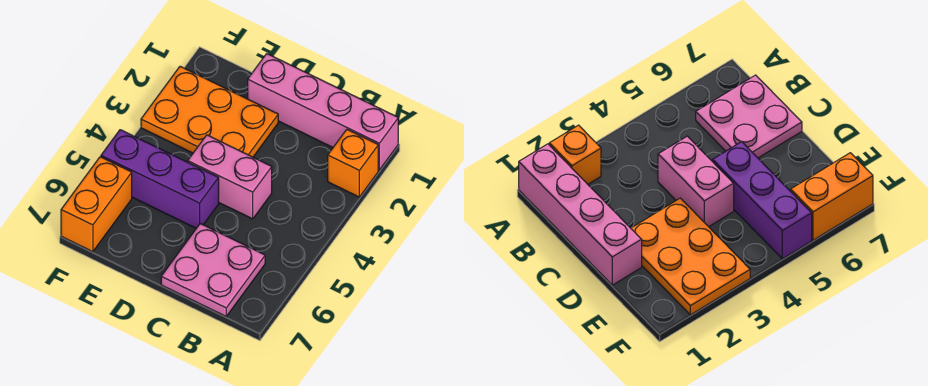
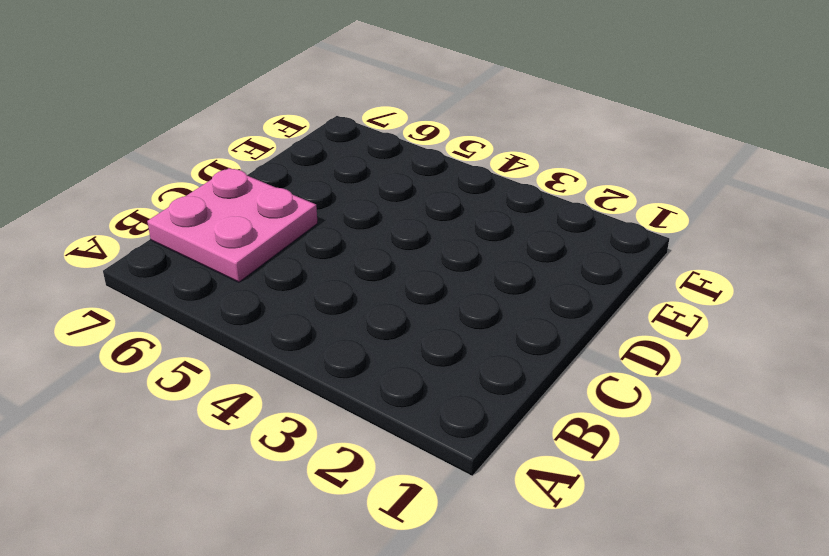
none -> pink brick A1:D1 level 1
none -> orange brick A2 level 1

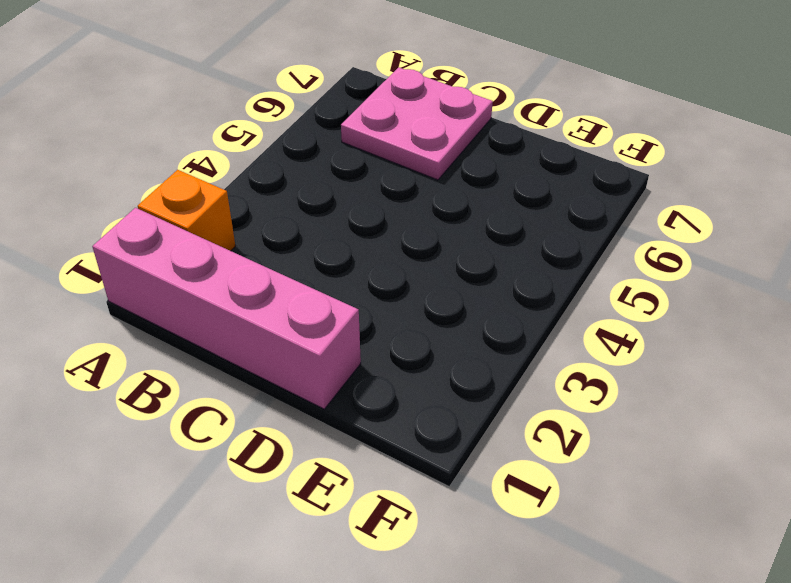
none -> pink brick C4:D4 level 1
none -> orange plate D2:F3 level 1

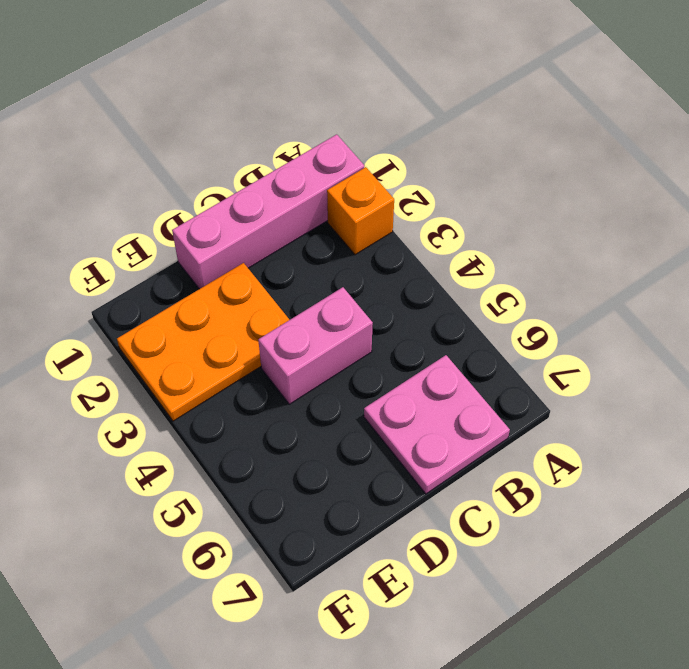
none -> purple brick D5:F5 level 1
none -> orange brick F6:F7 level 1

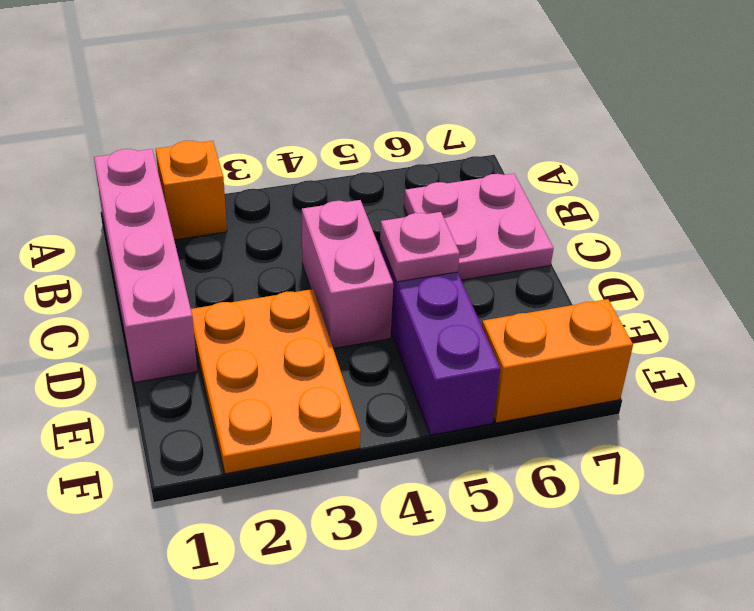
pink plate D5 level 2 -> none

